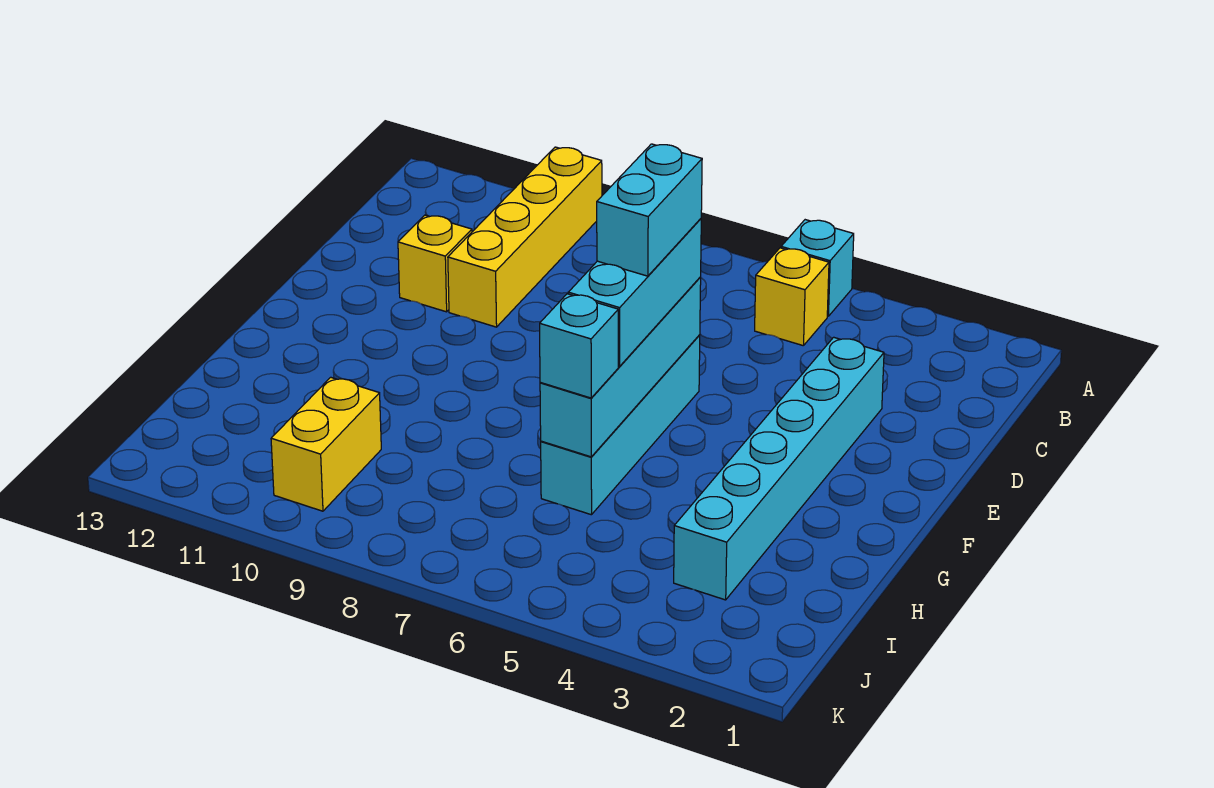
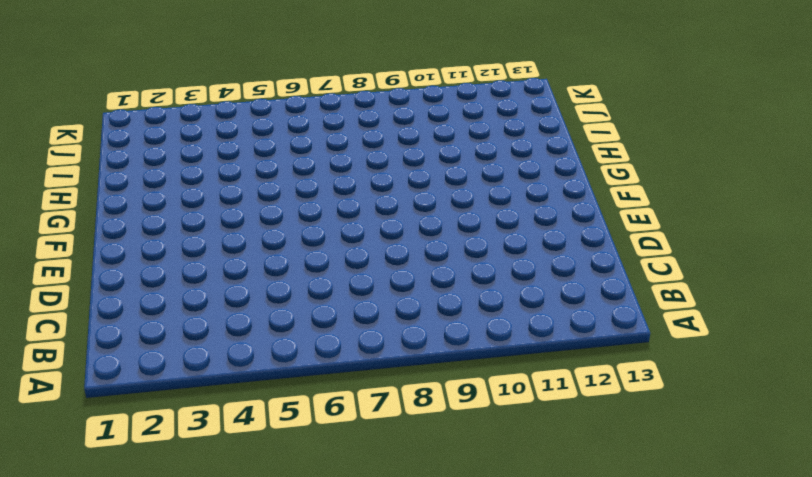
none -> cyan brick A5 level 1
none -> yellow brick A10:D10 level 1

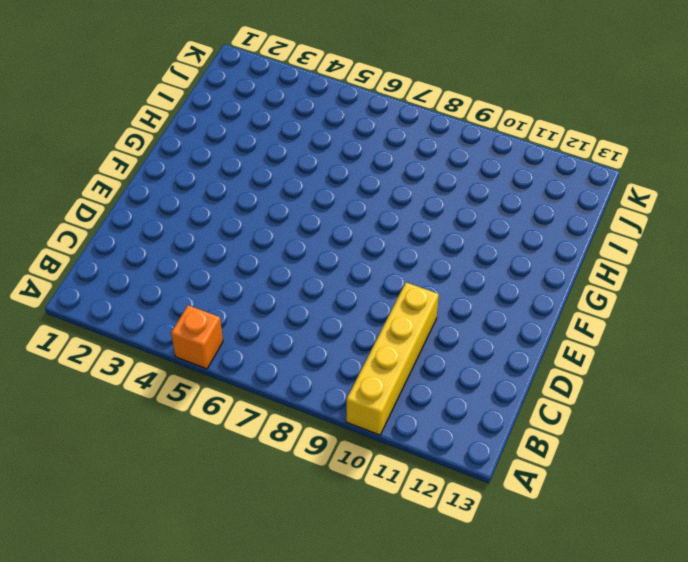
orange brick A5 level 1 -> cyan brick A5 level 1
none -> yellow brick B5 level 1
none -> cyan brick D3:I3 level 1

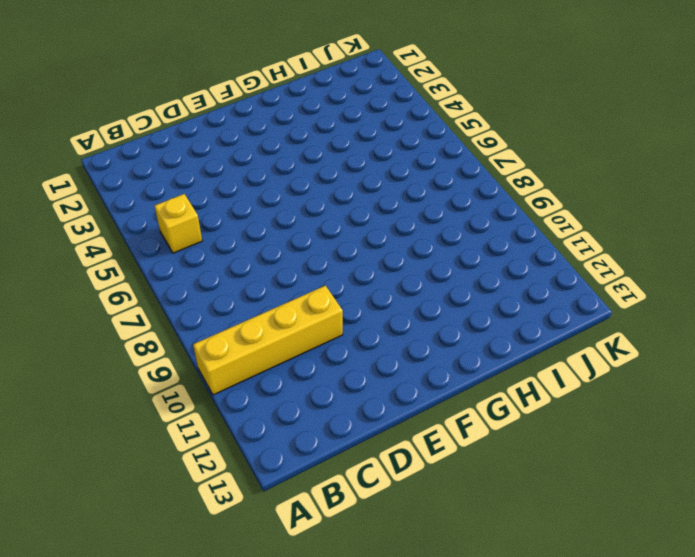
none -> cyan brick A5 level 1
none -> cyan brick D3:I3 level 1

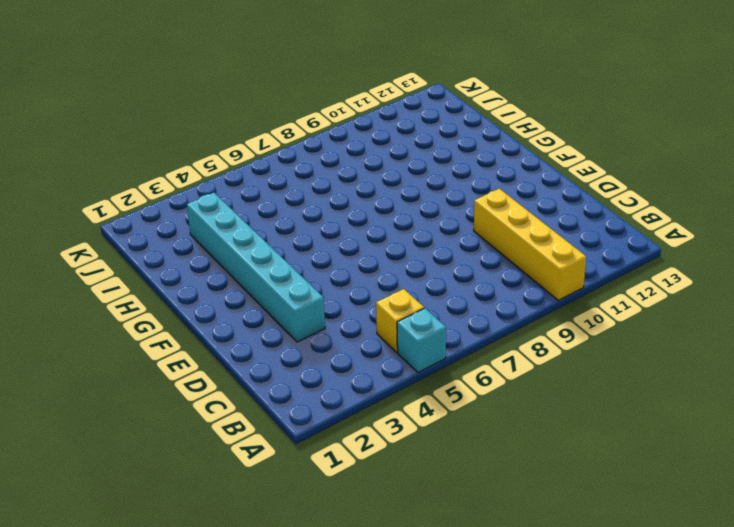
none -> yellow brick D11 level 1
none -> cyan brick E6:H6 level 1

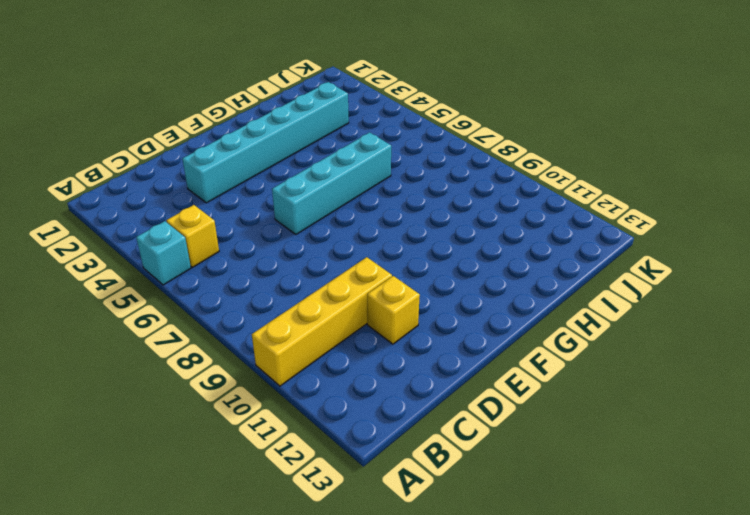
none -> yellow brick I10:J10 level 1
none -> cyan brick E6:H6 level 2

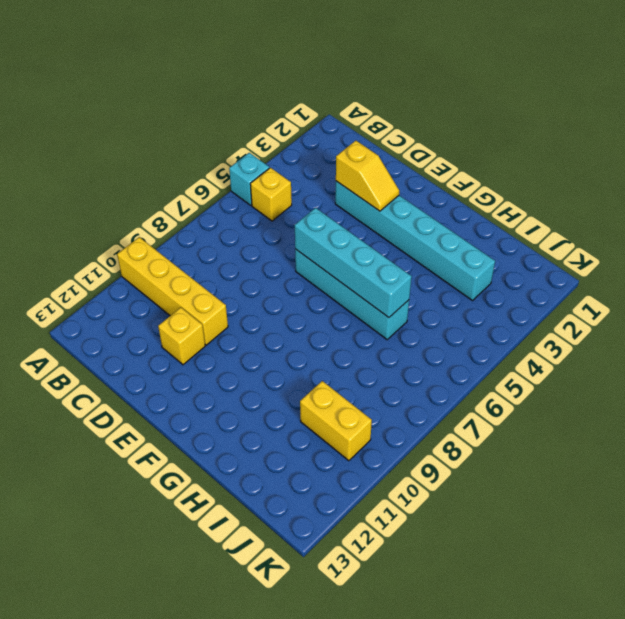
yellow slope D3:E3 level 2 top D -> none
none -> cyan brick E6:G6 level 3
none -> cyan brick H6 level 3

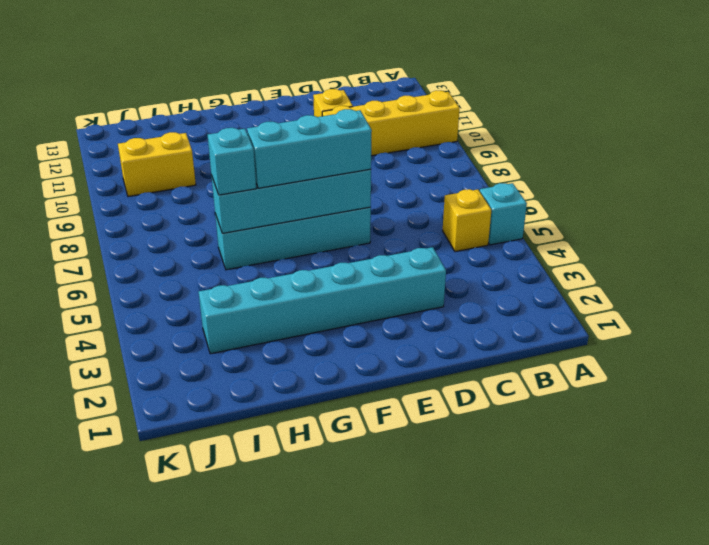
none -> cyan brick E6:F6 level 4

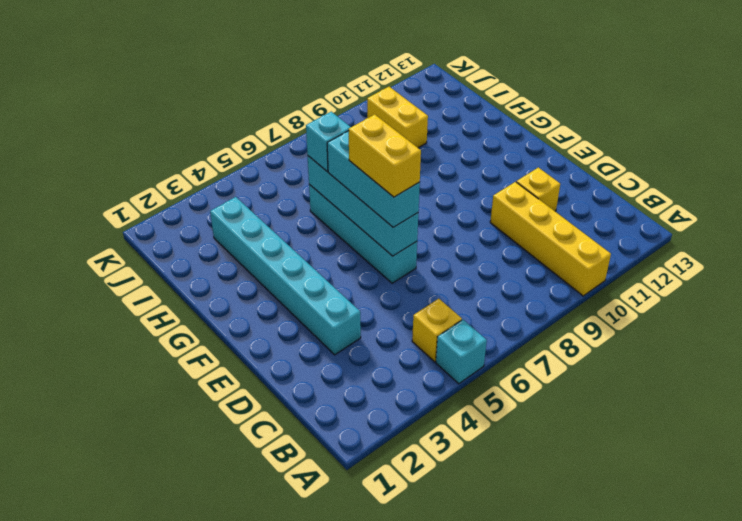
yellow brick E6:F6 level 4 -> cyan brick E6:F6 level 4

